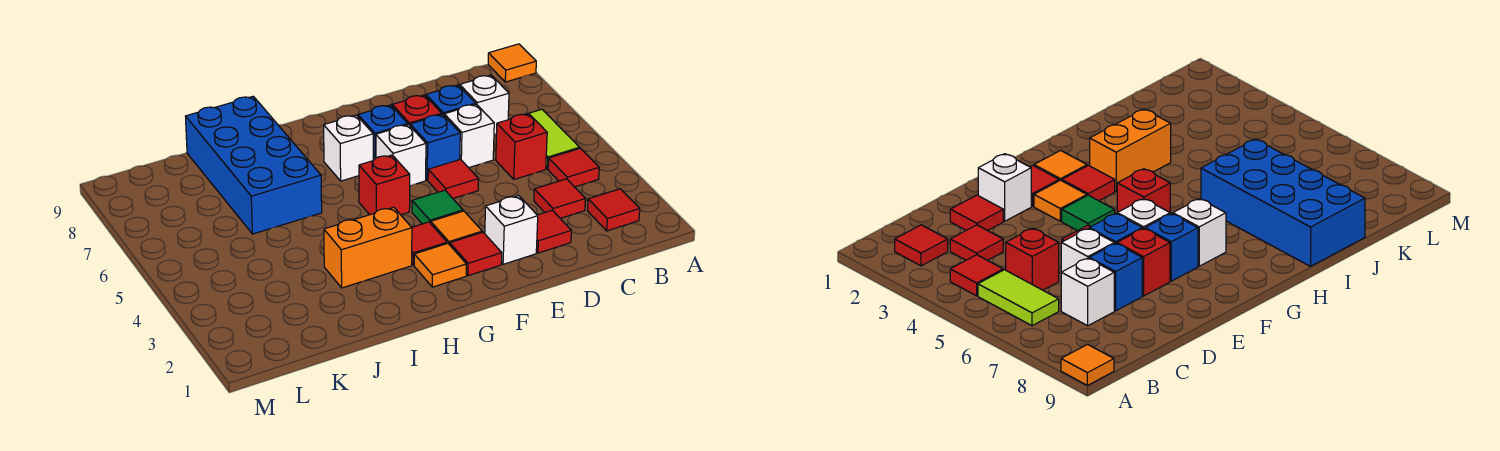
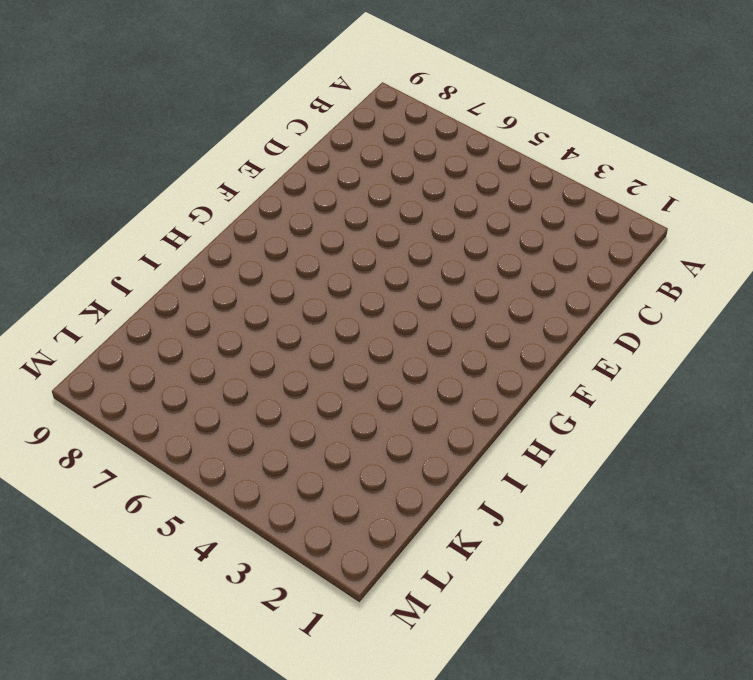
none -> orange tile A9 level 1
none -> red tile B2 level 1
none -> red tile B4 level 1

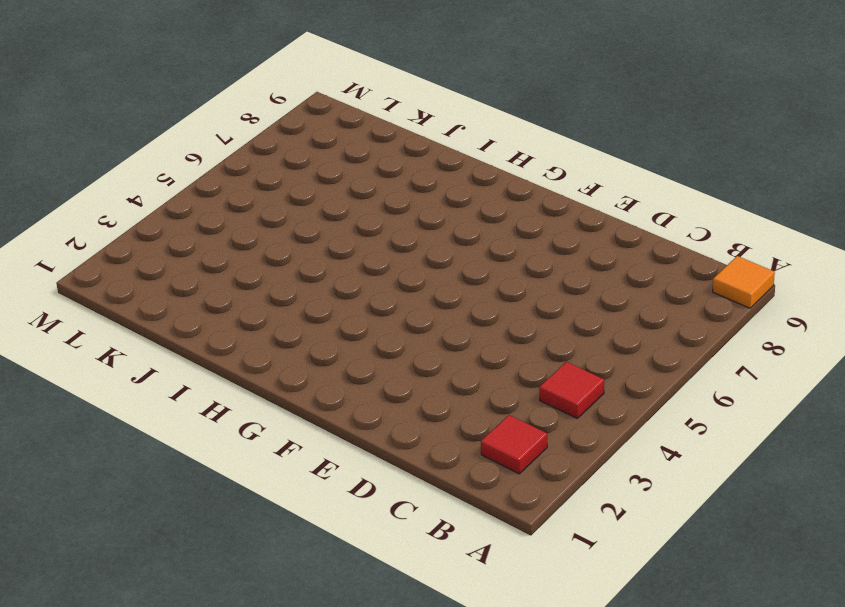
none -> lime tile B5:B6 level 1
none -> red tile C3 level 1
none -> red brick C5 level 1

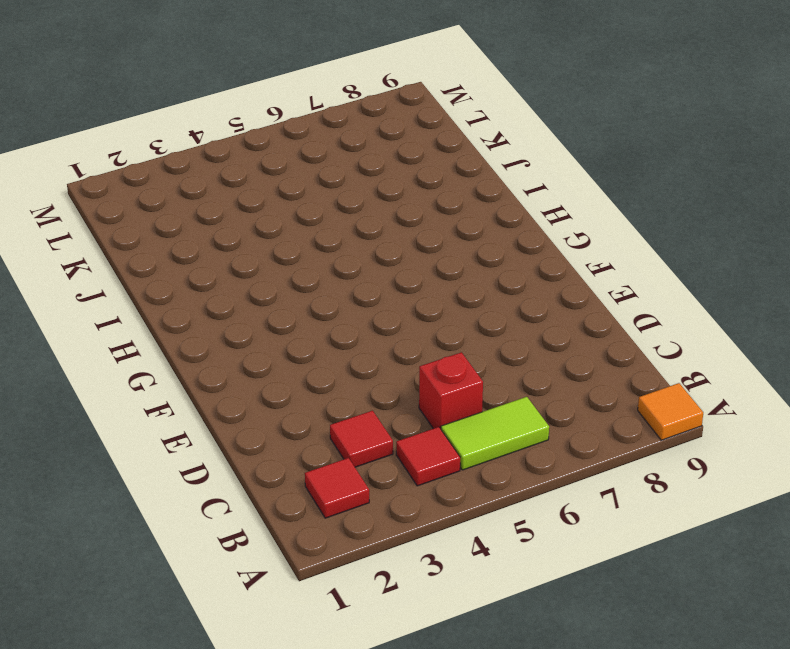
none -> white brick C7 level 1
none -> red tile D2 level 1
none -> white brick D6 level 1

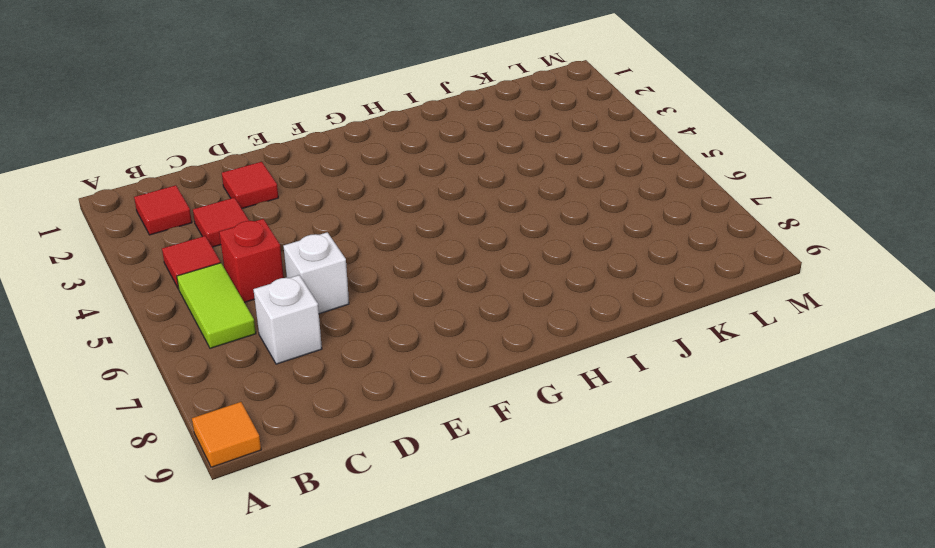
none -> blue brick D7 level 1
none -> white brick E2 level 1
none -> red tile E5 level 1

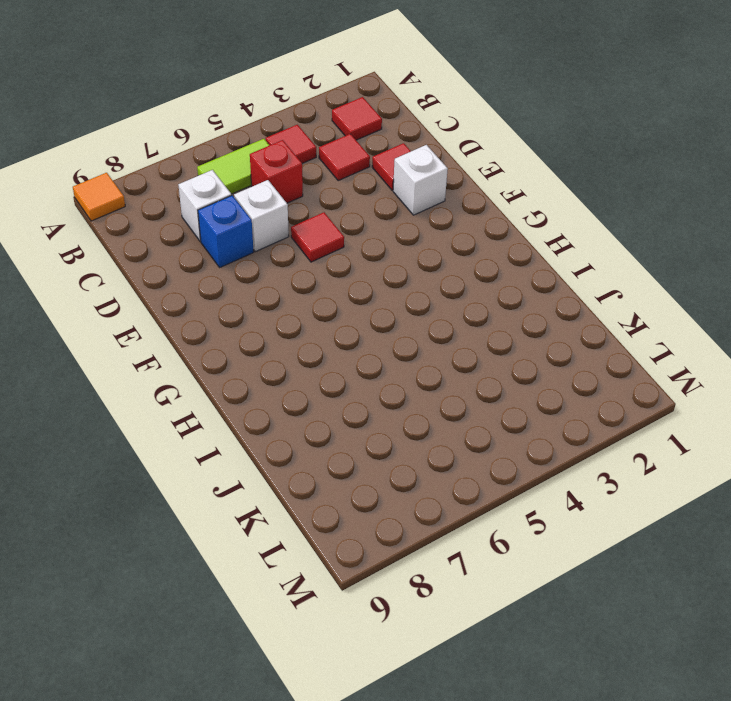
none -> blue brick E6 level 1
none -> red brick E7 level 1
none -> red tile F2 level 1

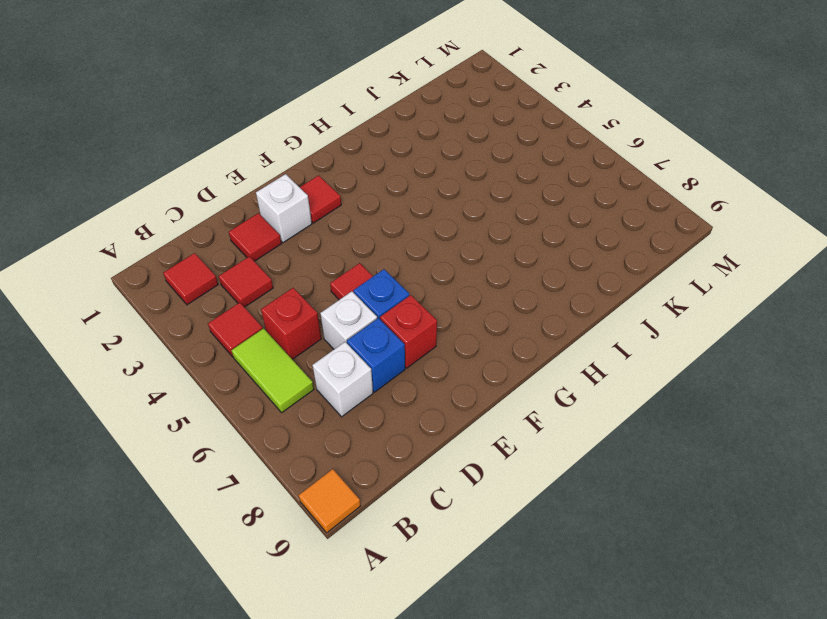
none -> orange tile F3 level 1
none -> green tile F4 level 1
none -> white brick F6 level 1

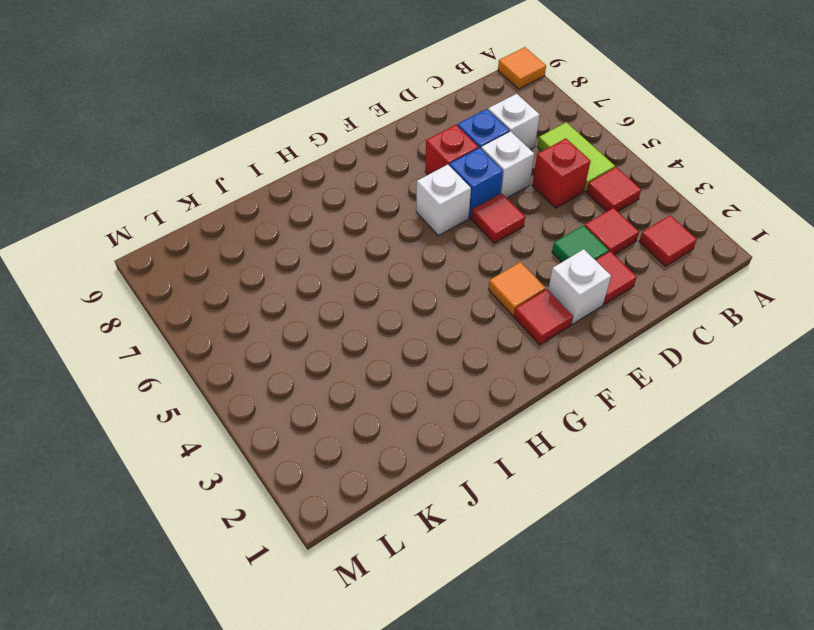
green tile D3 level 1 -> green tile F4 level 1
none -> blue brick F7 level 1
none -> orange tile G2 level 1
none -> red tile G3 level 1

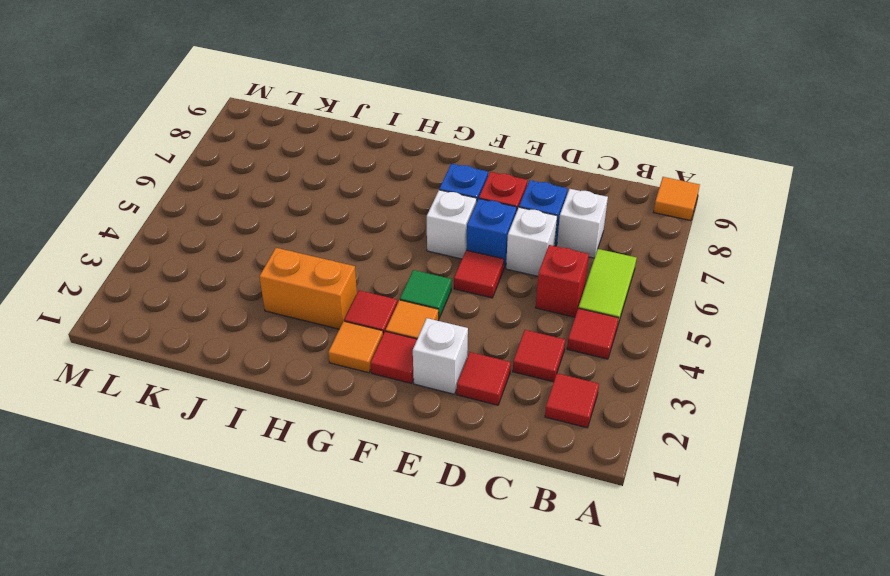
none -> red brick G5 level 1
none -> white brick G7 level 1
none -> blue brick I6:J9 level 1

